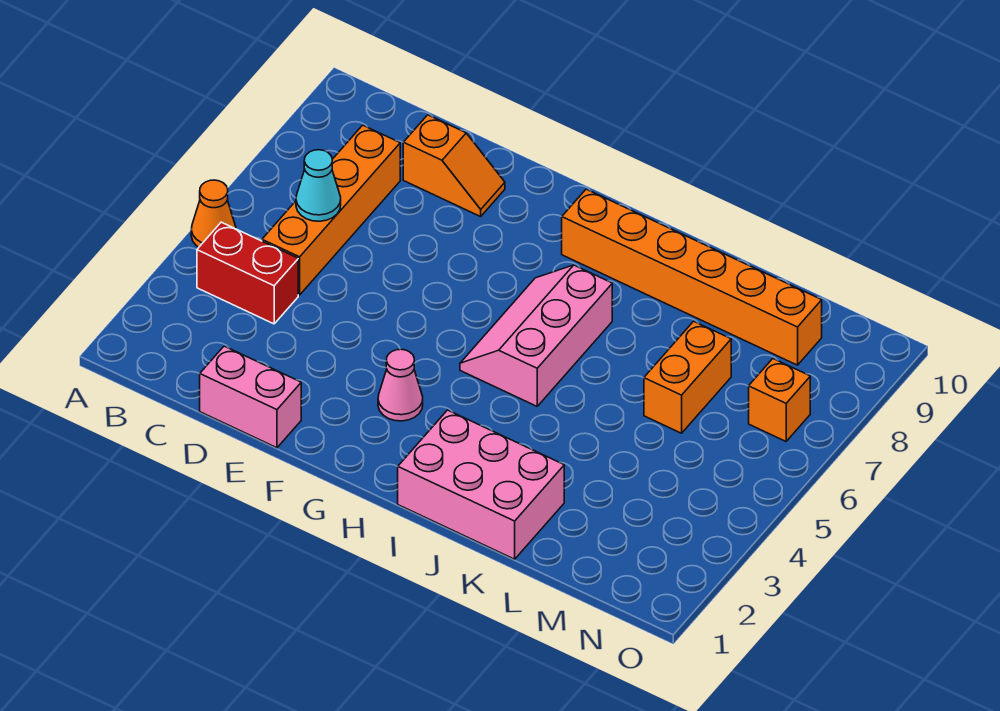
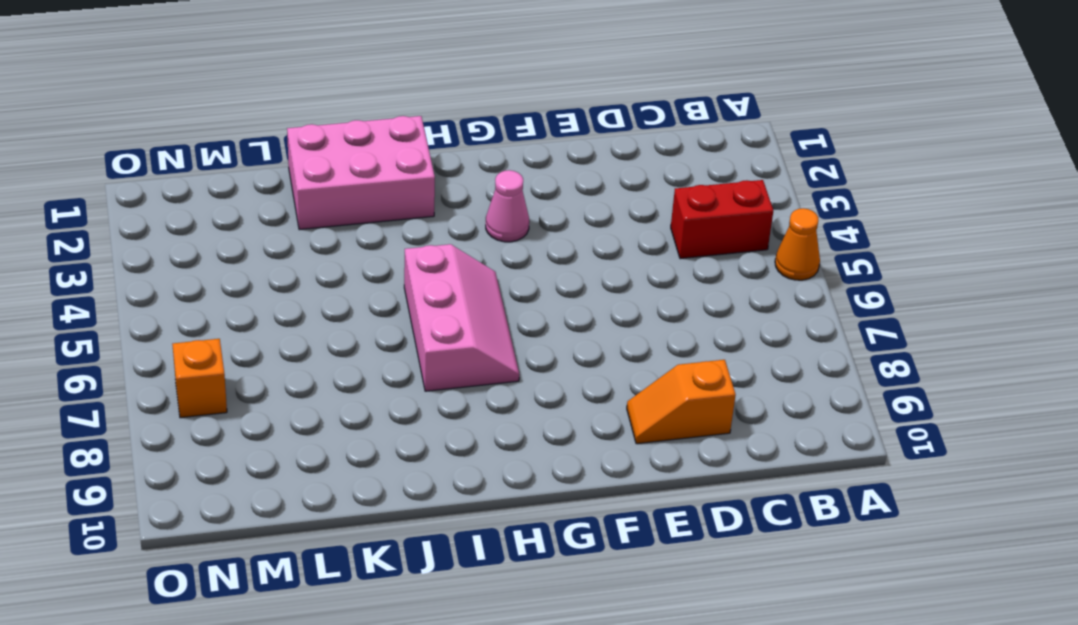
none -> orange brick C5:C8 level 1
none -> pink brick D1:E1 level 1
none -> orange brick H9:M9 level 1

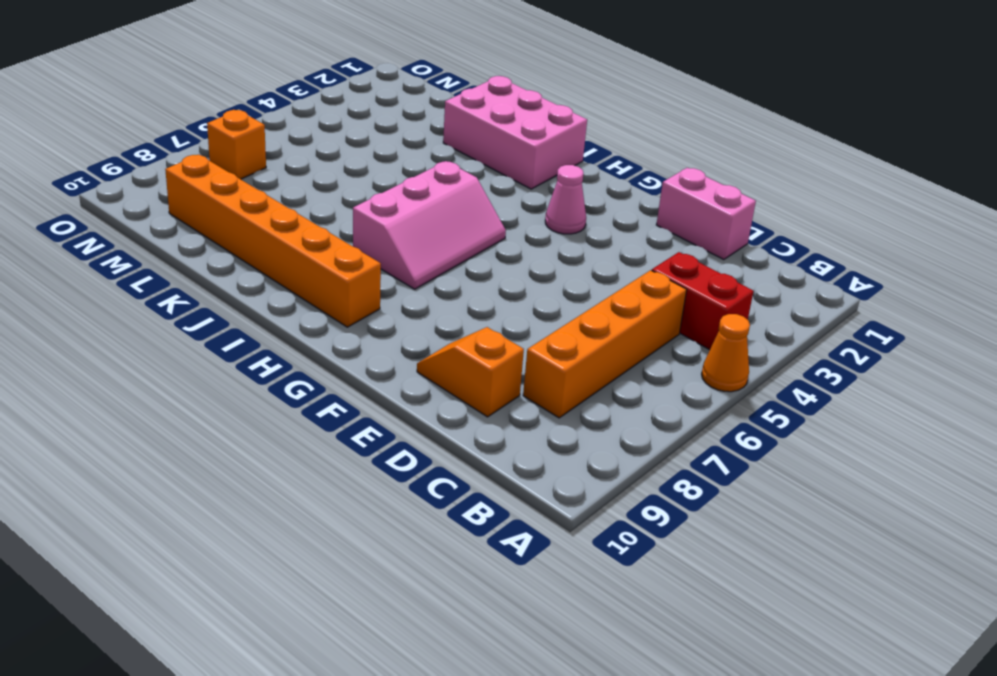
none -> orange brick L6:L7 level 1
none -> cyan cone C6 level 2

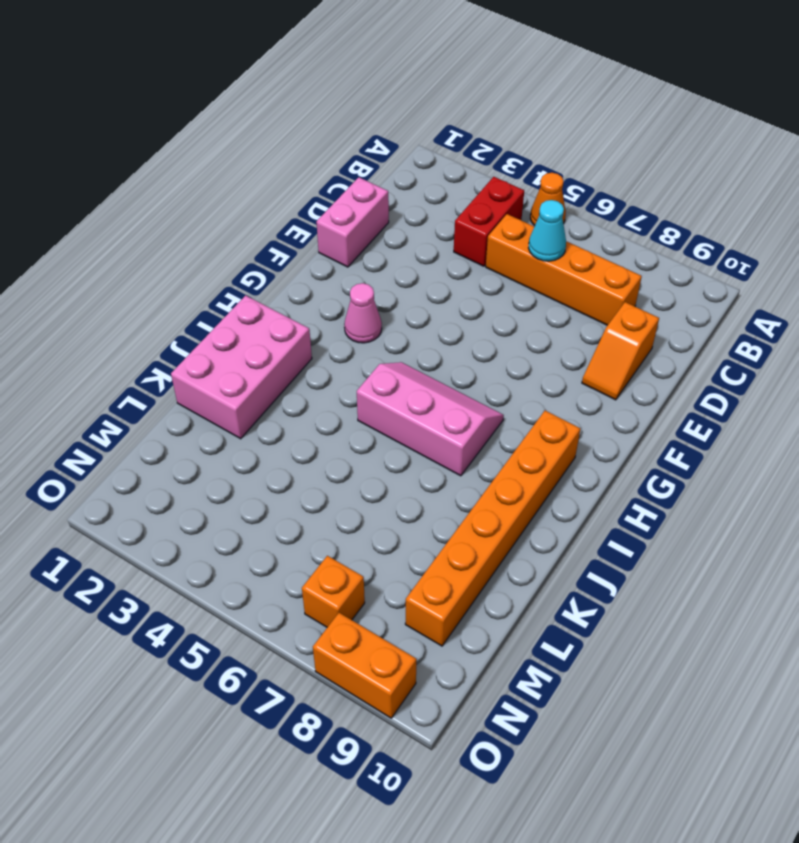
orange brick O8:O9 level 1 -> orange brick L6:L7 level 1

